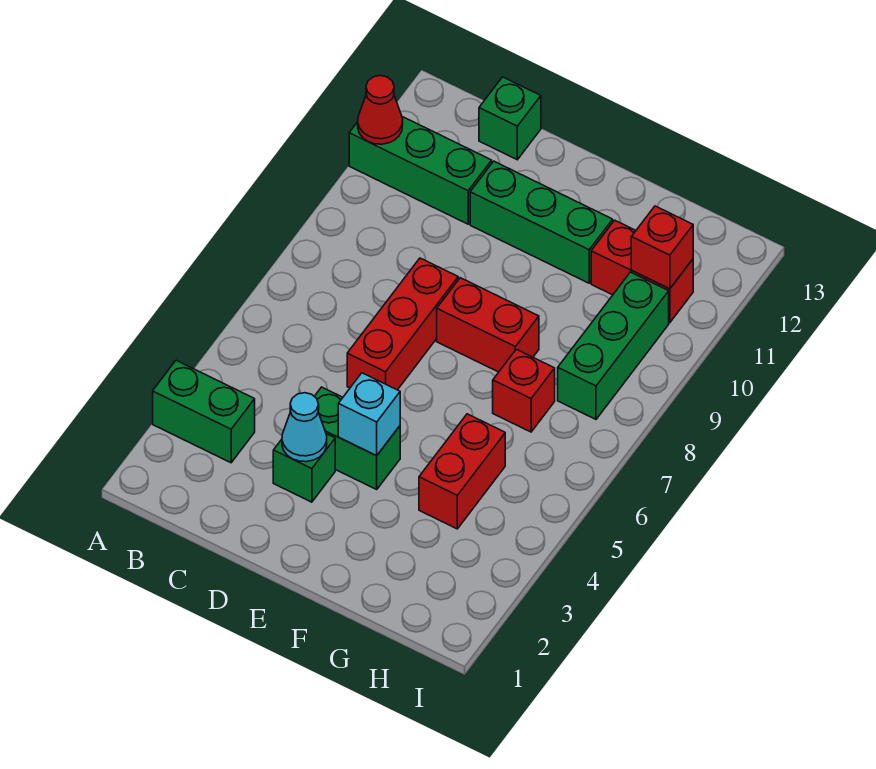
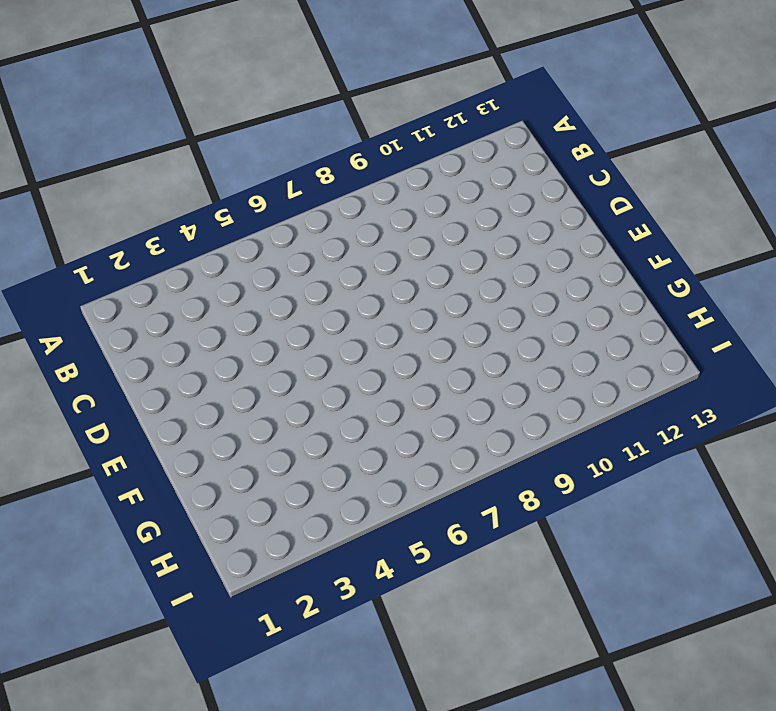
none -> green brick A3:B3 level 1
none -> green brick A11:C11 level 1
none -> green brick C13 level 1

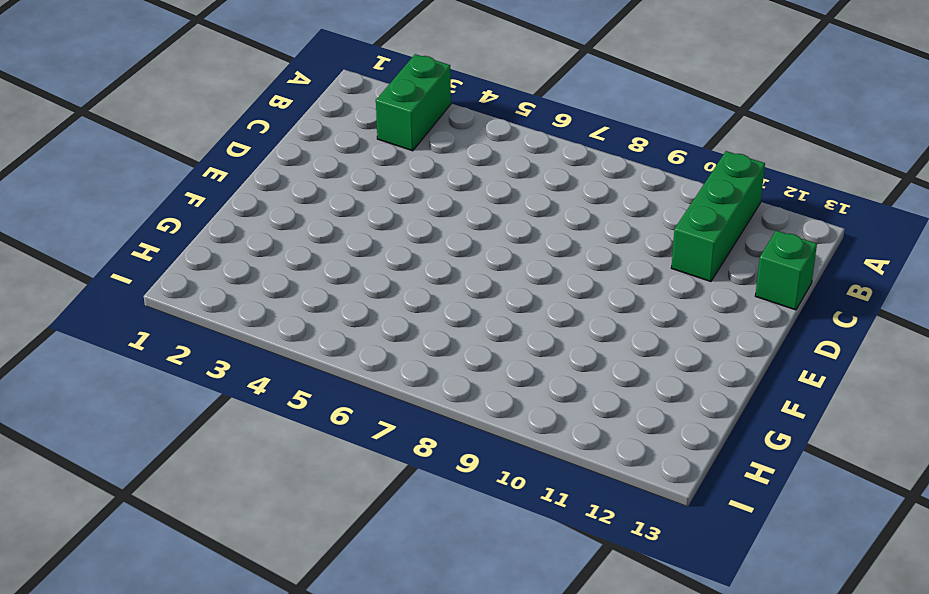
none -> green brick D3 level 1
none -> green brick D4:E4 level 1
none -> red brick D6:D8 level 1

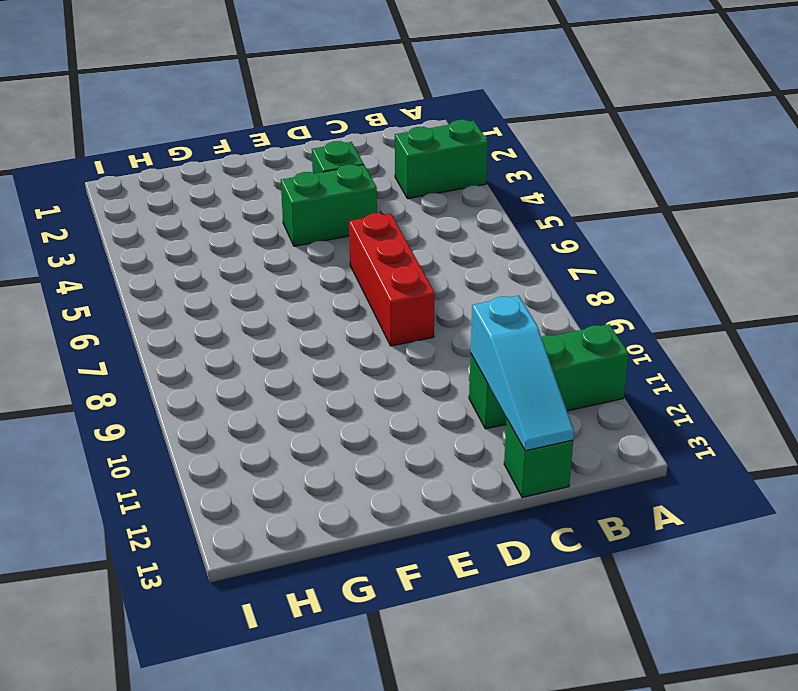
cyan slope C11:C13 level 2 top 11 -> none
none -> green brick D11:F11 level 1
none -> red brick E8:F8 level 1
none -> red brick G4:G5 level 1

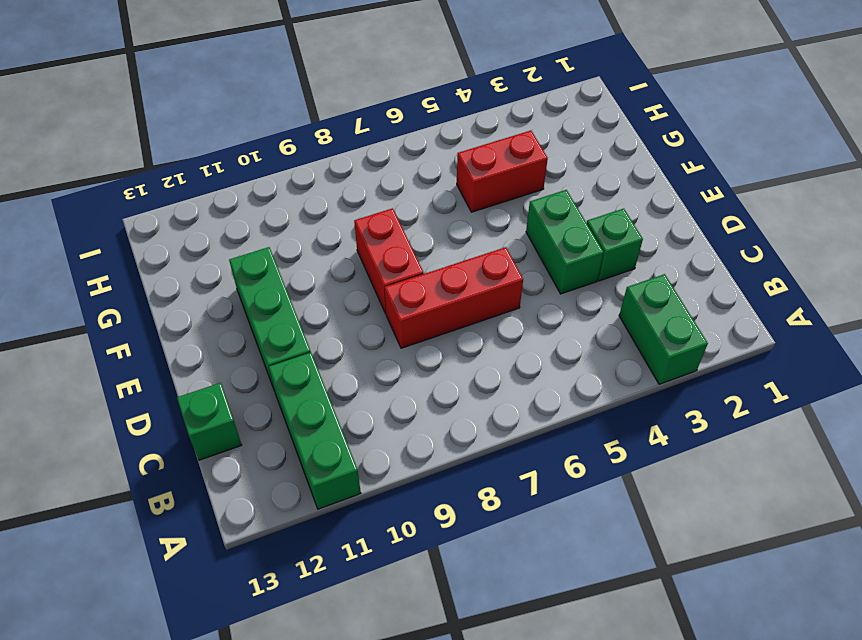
none -> red brick G7 level 1
none -> red brick G11:H11 level 1
none -> green brick H8:H10 level 1

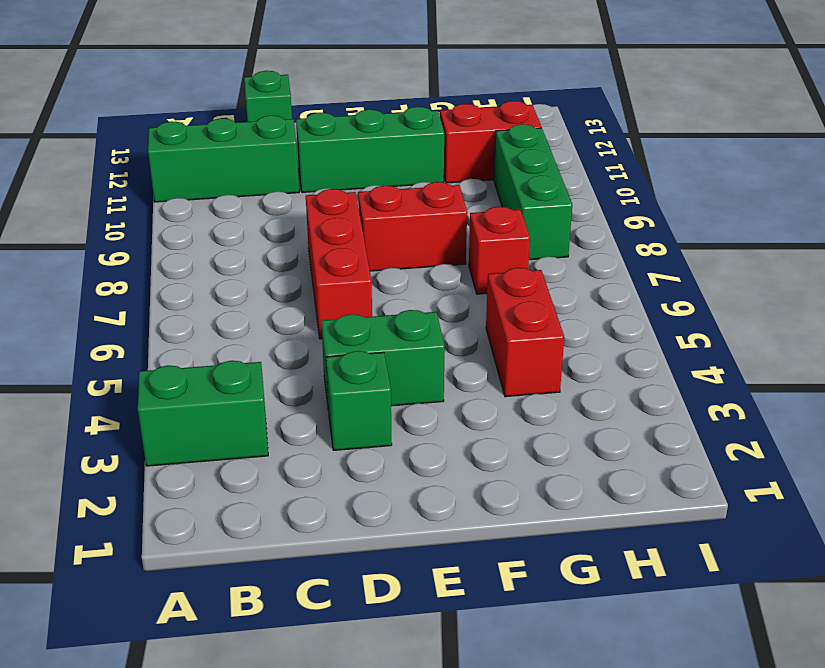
none -> red cone A11 level 2
none -> cyan cone D3 level 2
none -> cyan brick E4 level 2

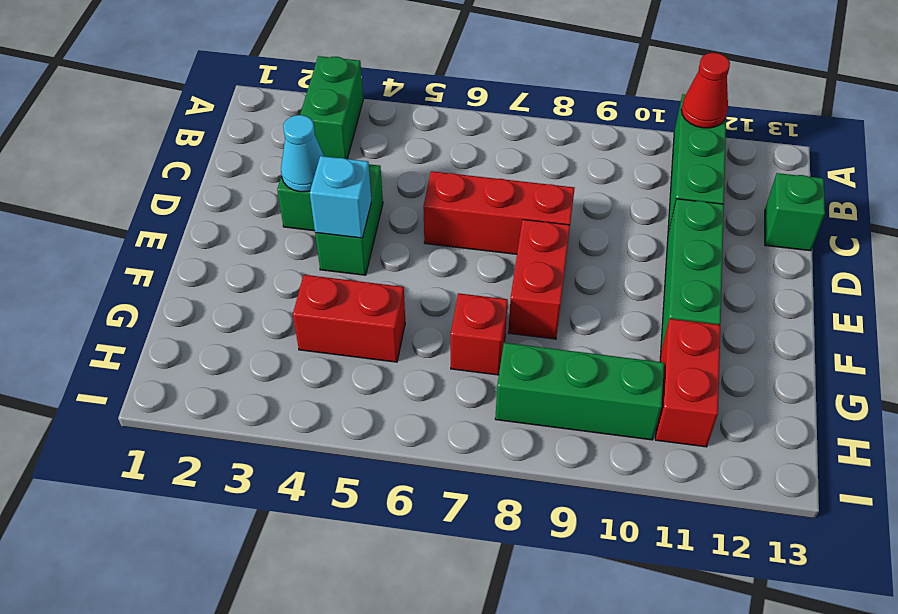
none -> red brick H11 level 2

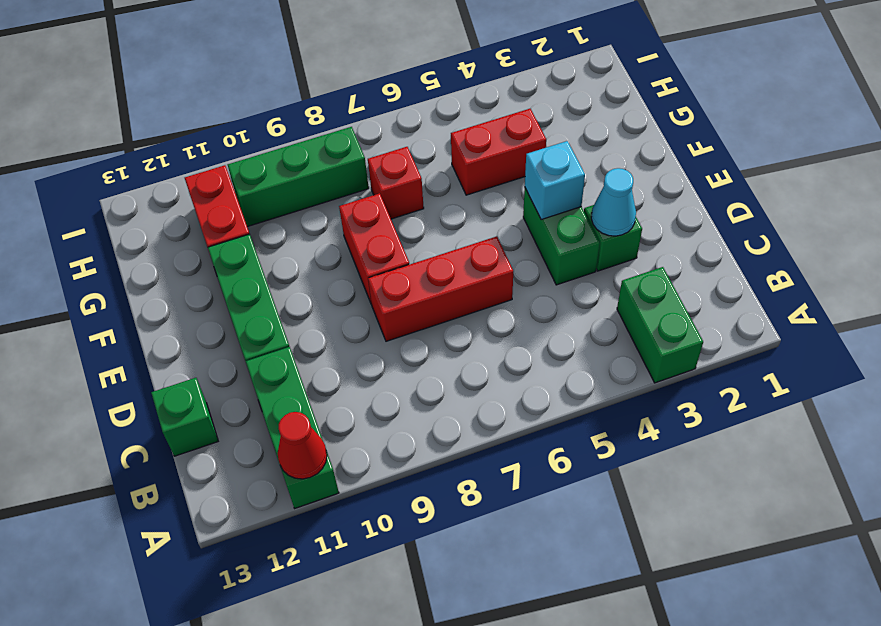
none -> red brick H11 level 2

